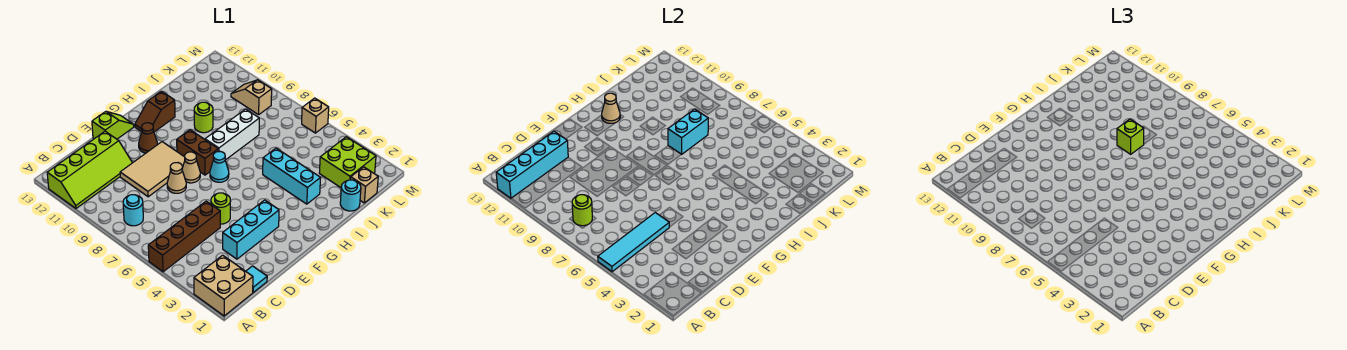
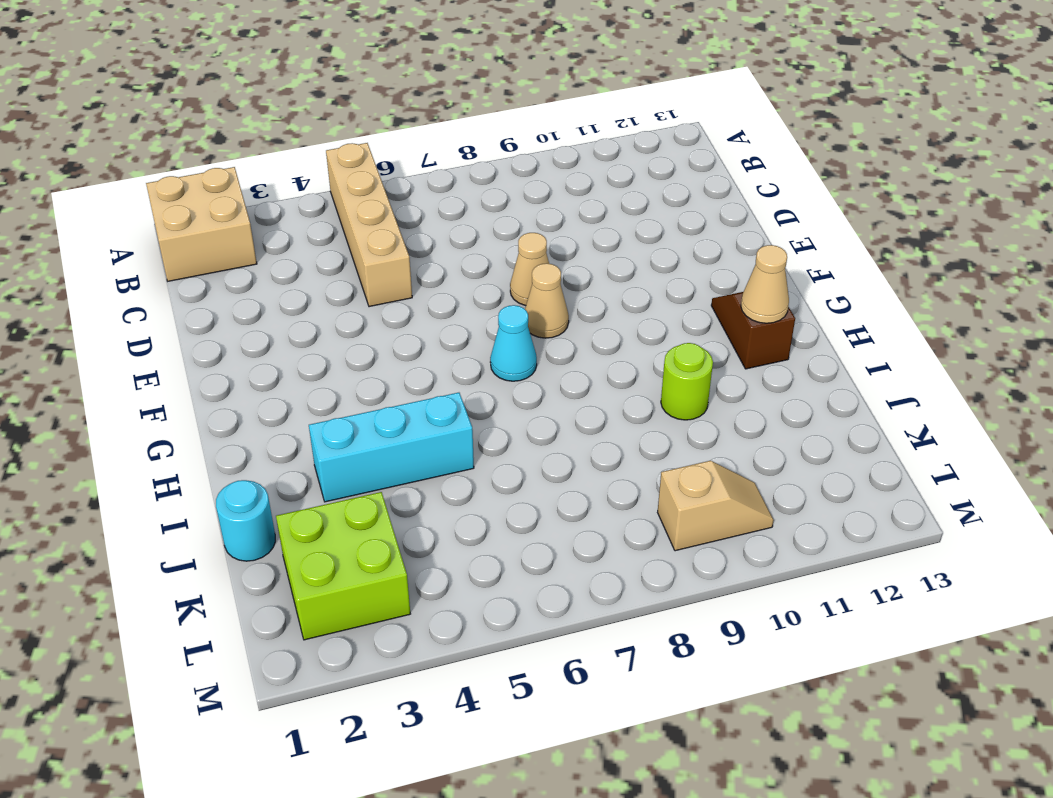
tan brick A5:D5 level 1 -> brown brick A5:D5 level 1
none -> lime slope A11:D12 level 1 top 12
none -> cyan round brick B8 level 1
none -> cyan tile C1 level 1

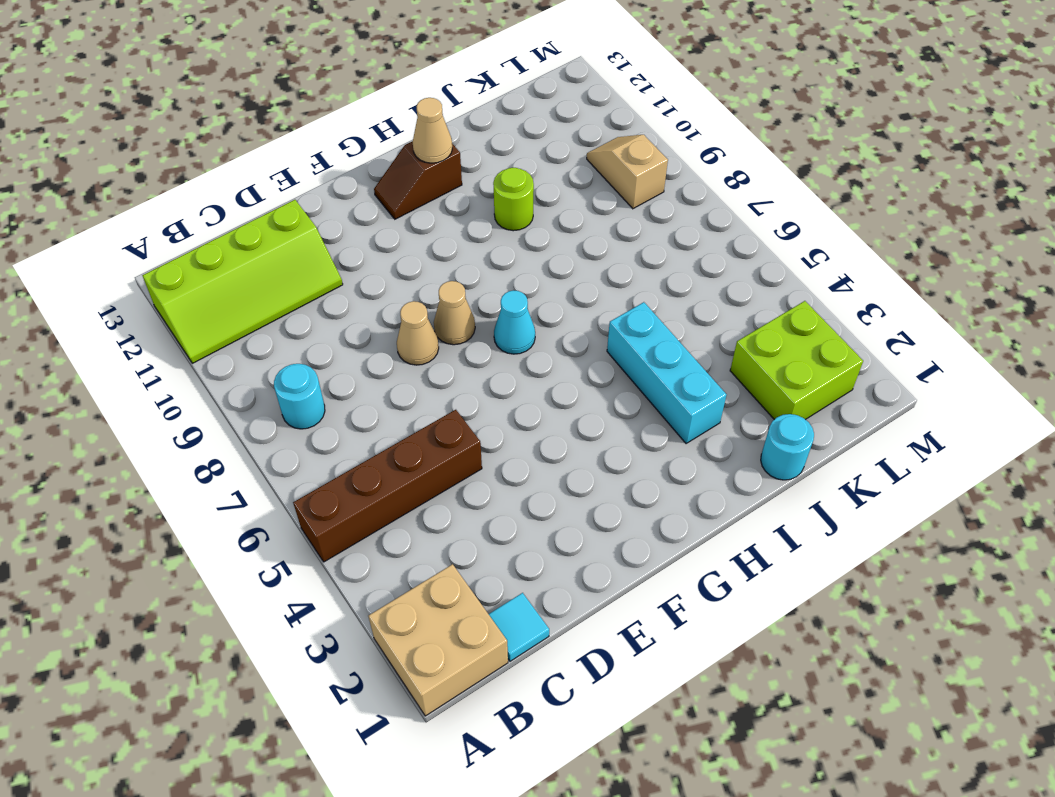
none -> cyan brick D3:F3 level 1
none -> tan tile D9:F10 level 1
none -> lime round brick E5 level 1

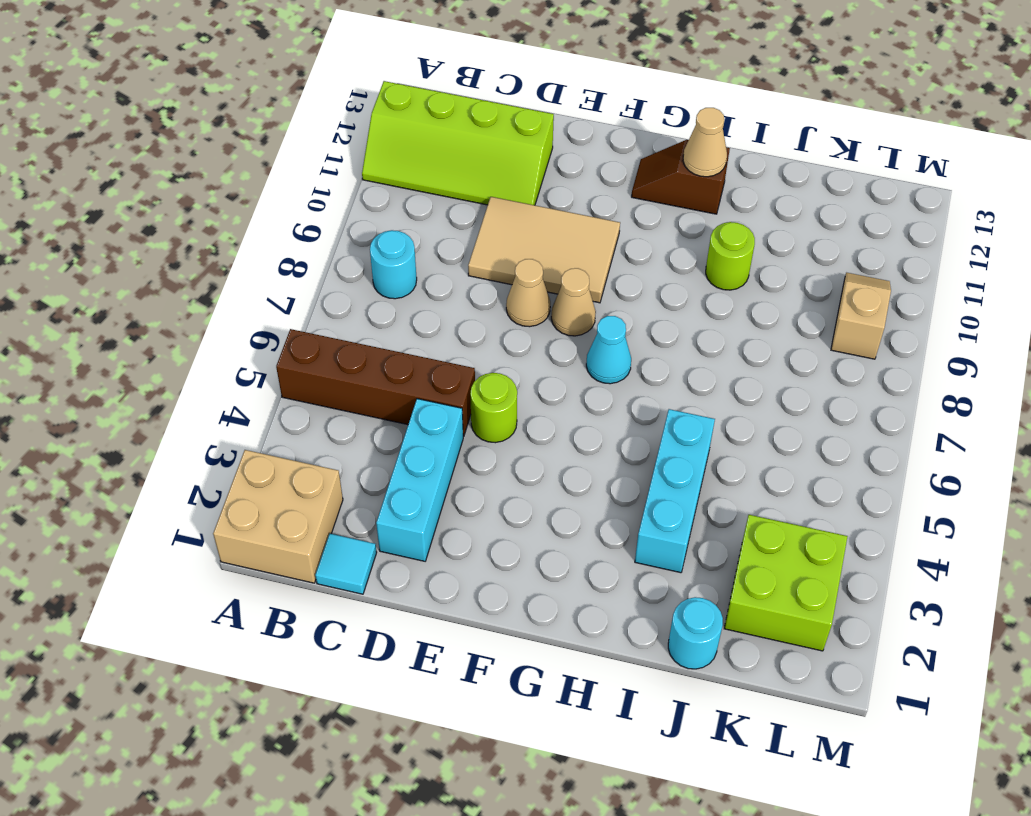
cyan brick D2:D4 level 1 -> cyan brick D3:F3 level 1
none -> lime slope E13:F13 level 1 top E
none -> brown cone F11 level 1
none -> brown brick G8:G9 level 1

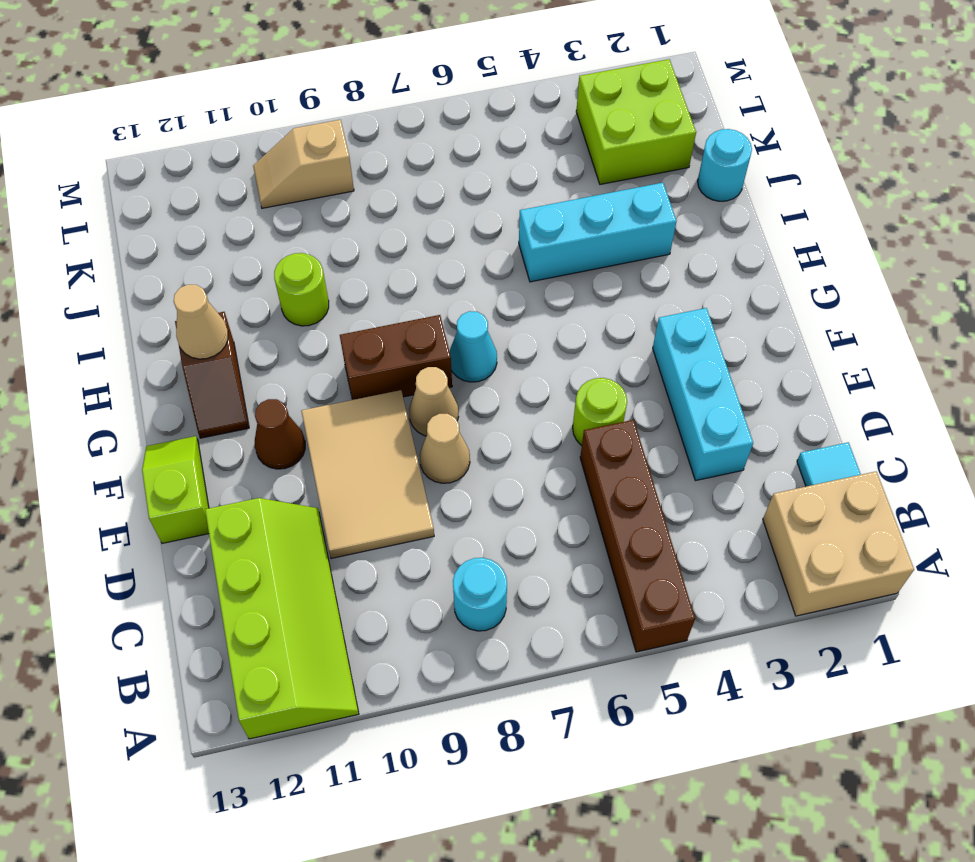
none -> white brick H8:J8 level 1
none -> tan brick K1 level 1
none -> tan brick M6 level 1

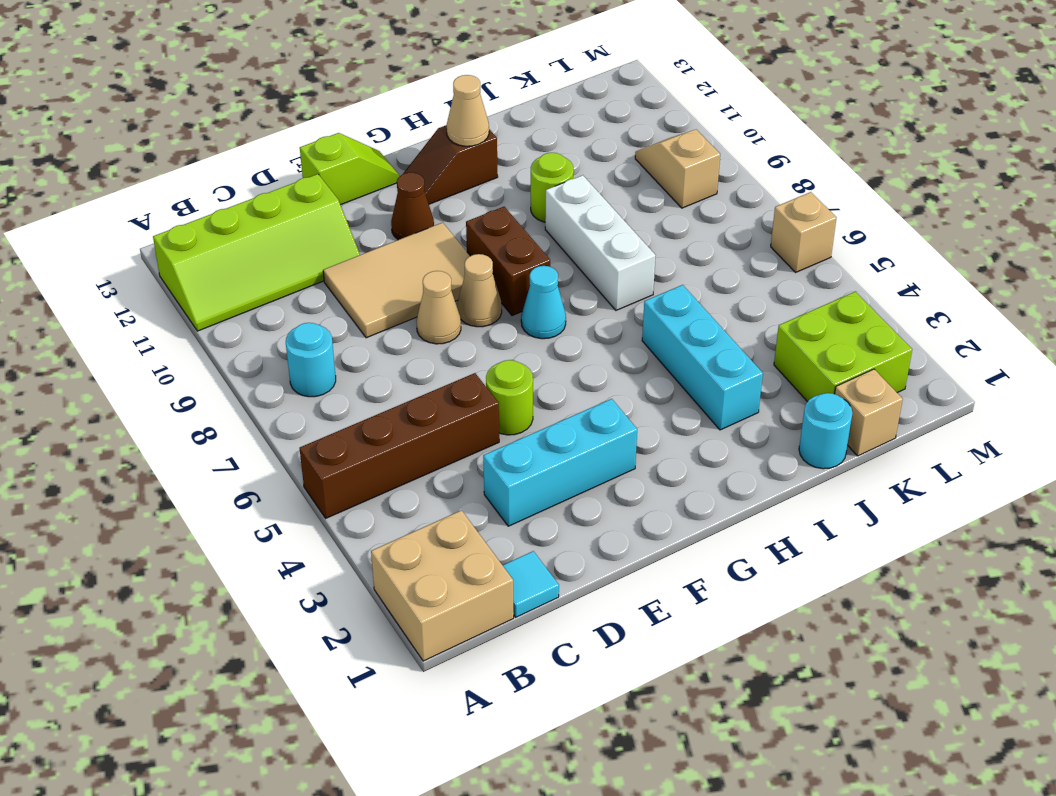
white brick I7:I9 level 1 -> white brick H8:J8 level 1
none -> cyan tile A5:D5 level 2
none -> cyan brick A12:D12 level 2
none -> lime round brick B8 level 2

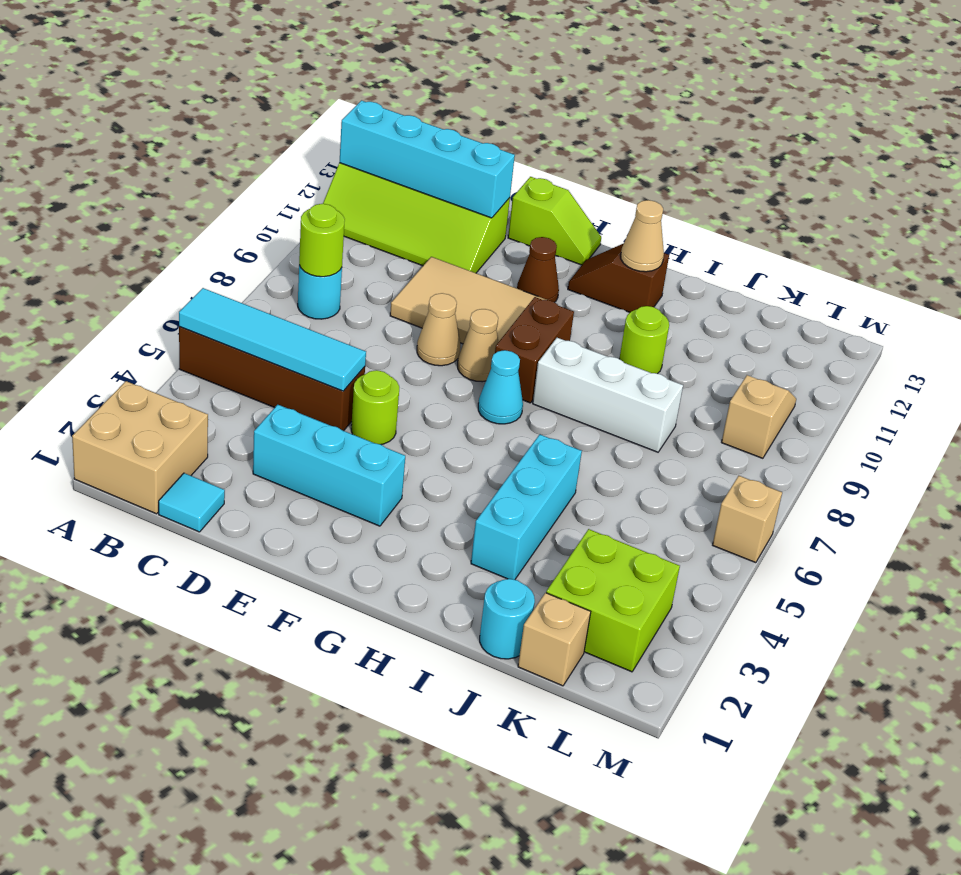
none -> cyan brick I8:J8 level 2
none -> lime brick I8 level 3

